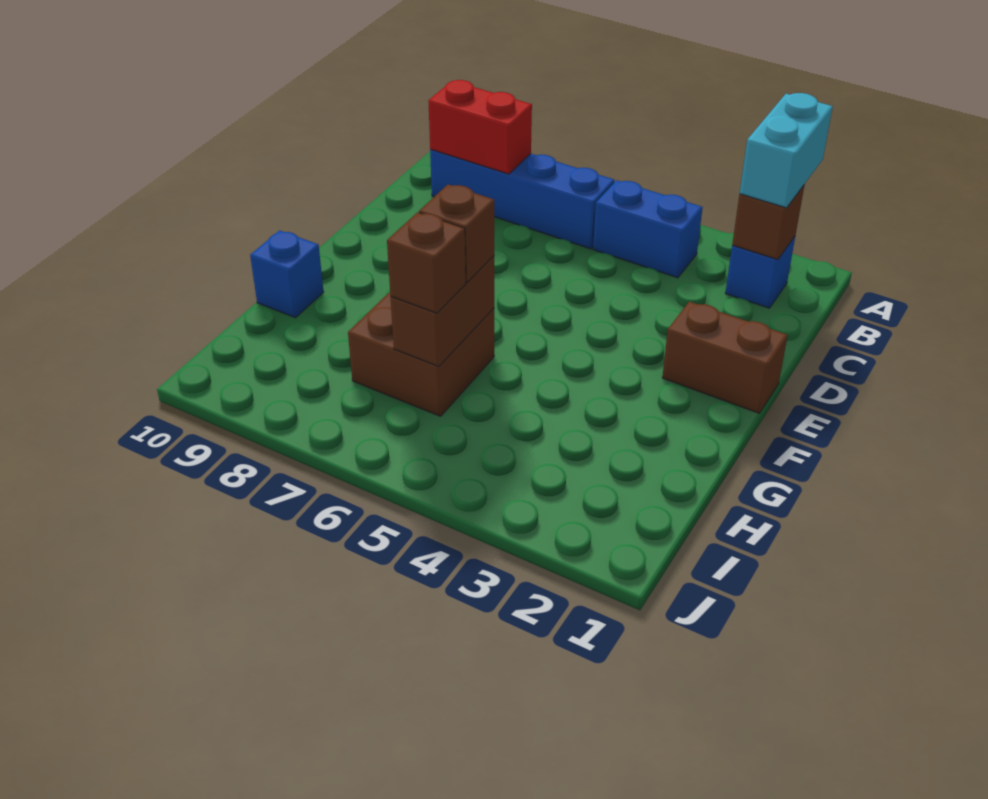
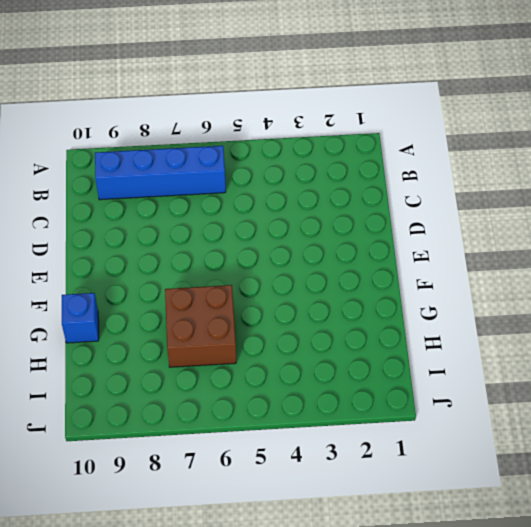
none -> blue brick B2 level 1
none -> blue brick B4:B5 level 1
none -> brown brick E1:E2 level 1

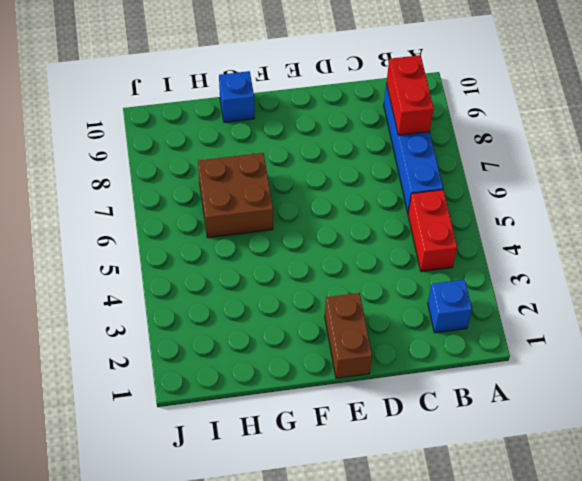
red brick B4:B5 level 1 -> blue brick B4:B5 level 1
none -> brown brick B2 level 2
none -> brown brick G6:H6 level 2
none -> cyan brick A2:B2 level 3

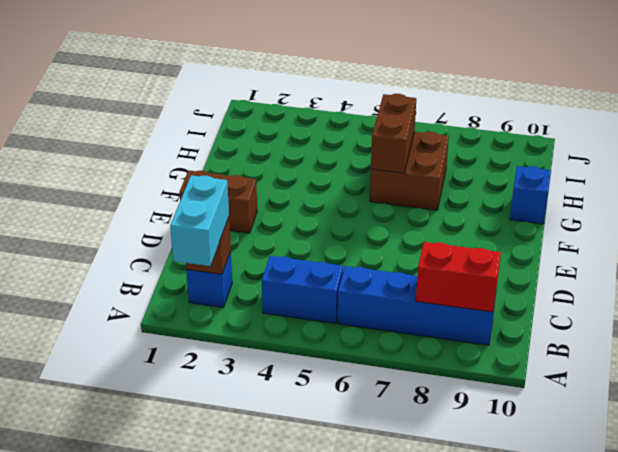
none -> brown brick G6 level 3
none -> brown brick H6 level 3

